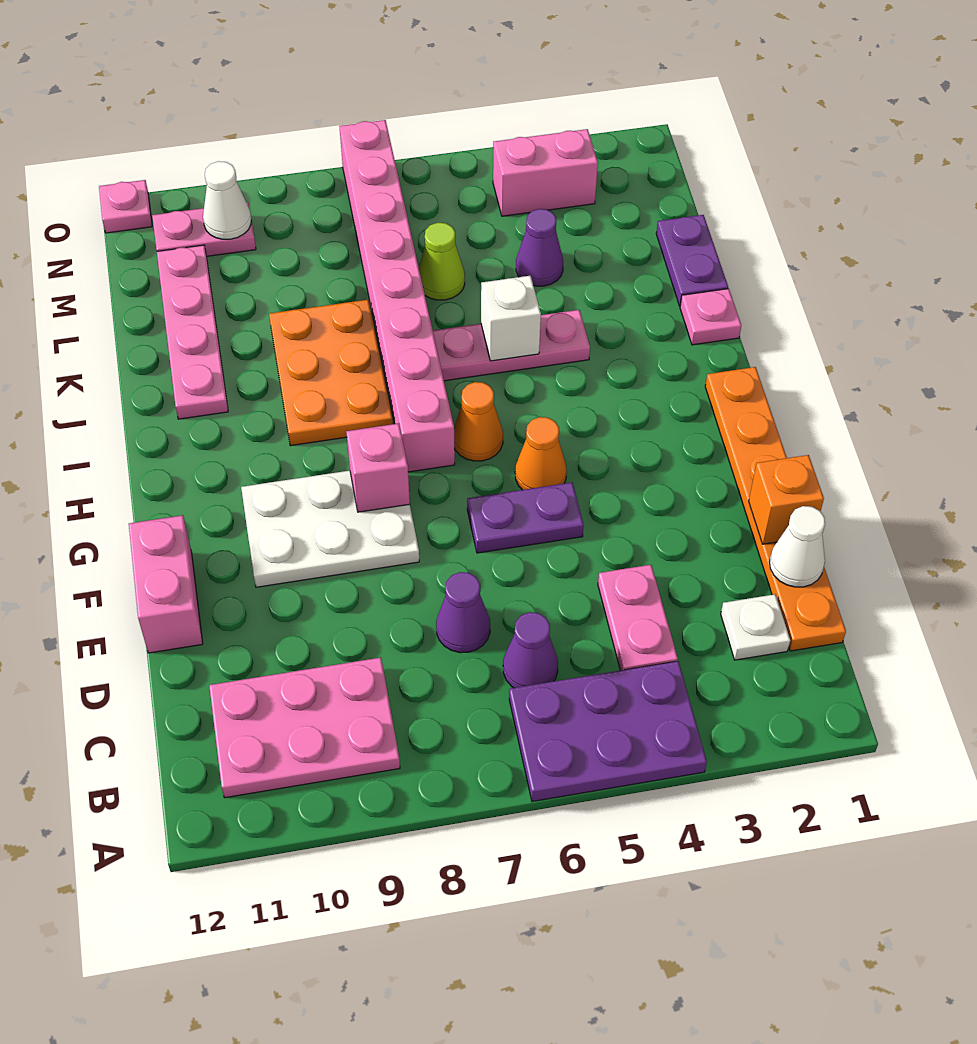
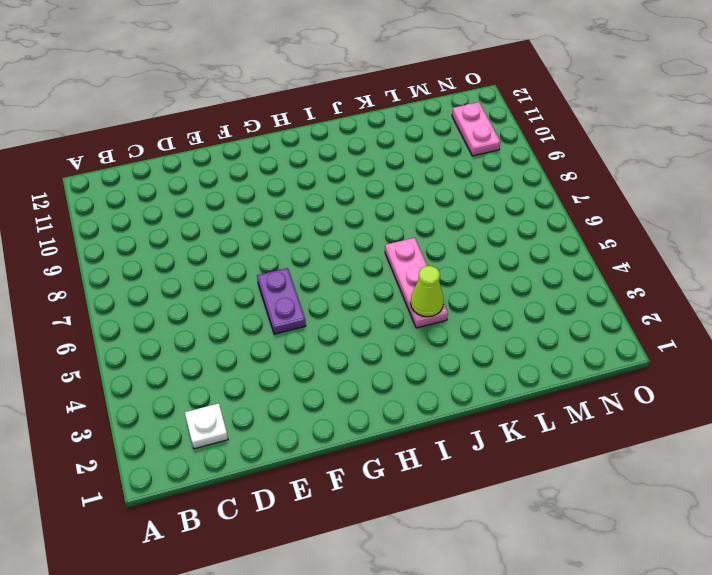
lime cone J4 level 2 -> lime cone L6 level 1
none -> purple plate A4:B6 level 1
none -> pink plate B9:C11 level 1
none -> orange plate C1:H1 level 1

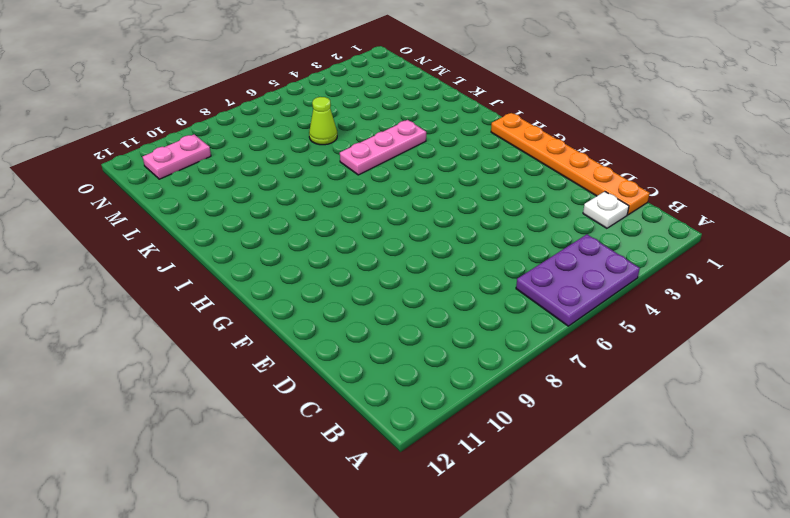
none -> pink plate B9:C11 level 1
none -> pink plate C4:D4 level 1
none -> purple cone C6 level 1

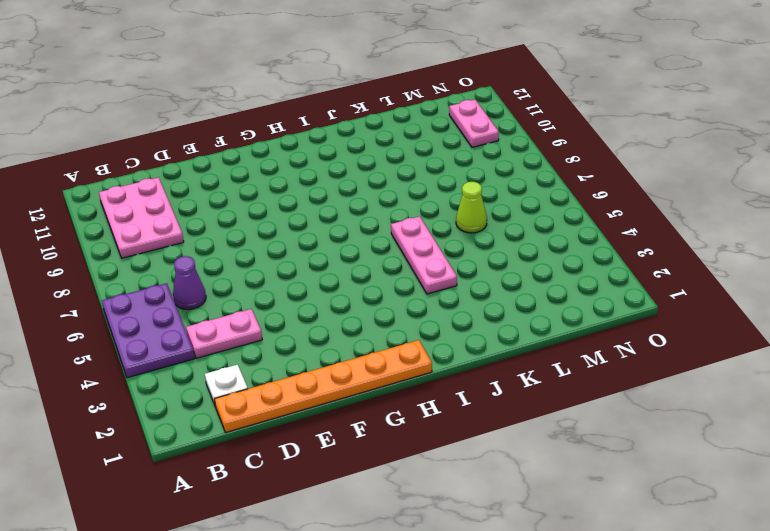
none -> purple cone D7 level 1
none -> pink brick E12:F12 level 1
none -> purple plate F5:F6 level 1

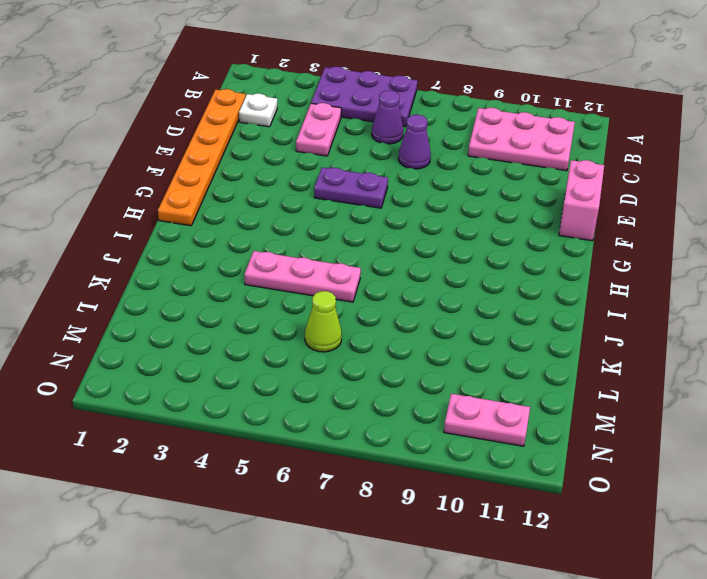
none -> white plate F8:G10 level 1
none -> orange cone G5 level 1
none -> orange cone H6 level 1

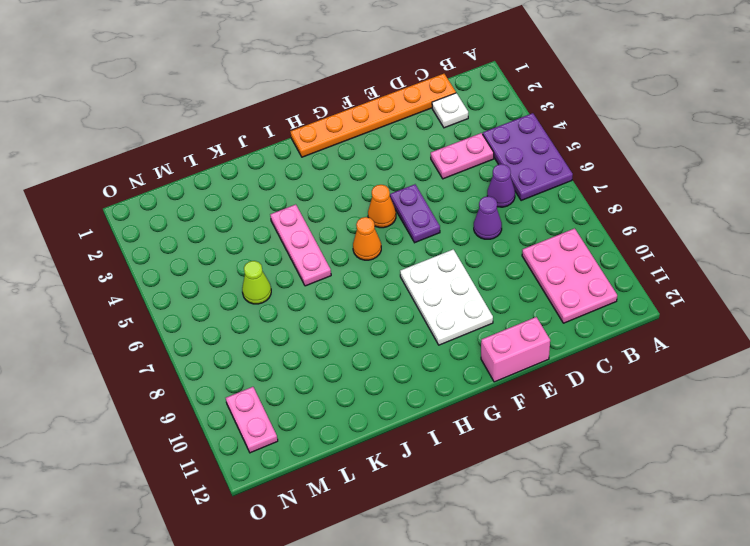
none -> pink brick H7:O7 level 1
none -> orange plate I8:K9 level 1
none -> pink plate J1 level 1

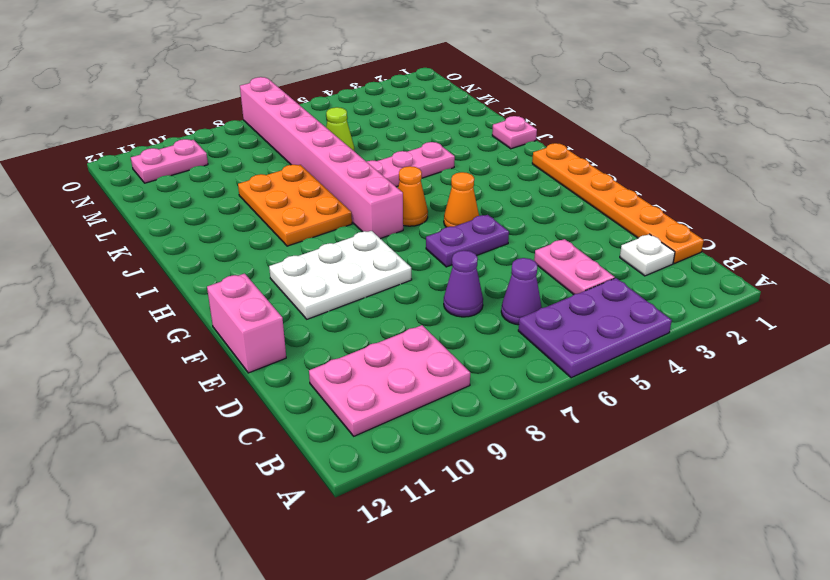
none -> pink plate J11:M11 level 1
none -> purple plate K1:L1 level 1
none -> purple cone L4 level 1

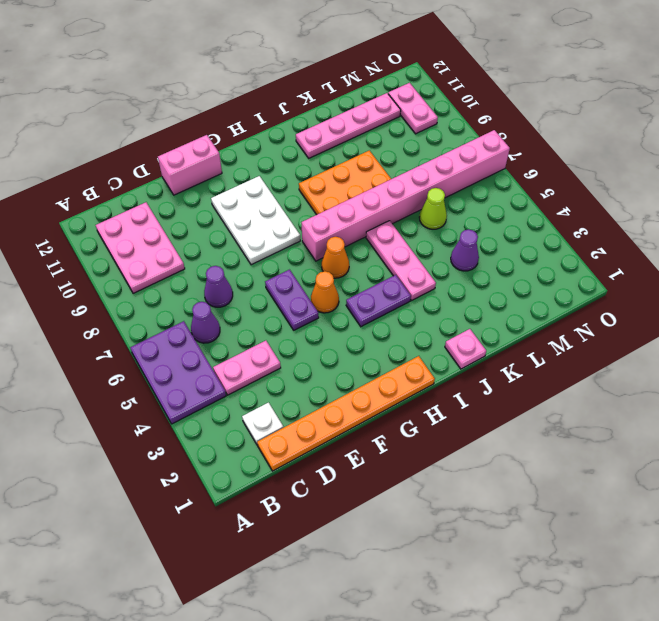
purple plate H4:I4 level 1 -> purple plate K1:L1 level 1
none -> pink brick N3:N4 level 1
none -> pink plate O12 level 1
none -> white cone D1 level 2

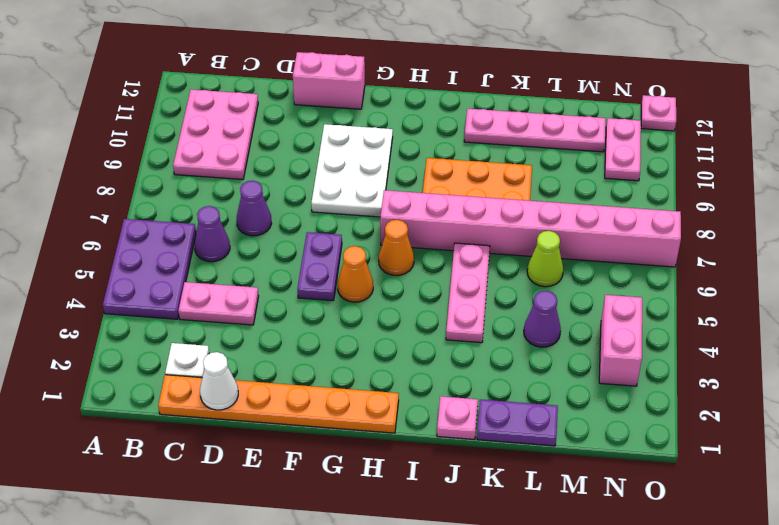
none -> orange brick E1 level 2
none -> pink brick G8 level 2
none -> white brick J5 level 2

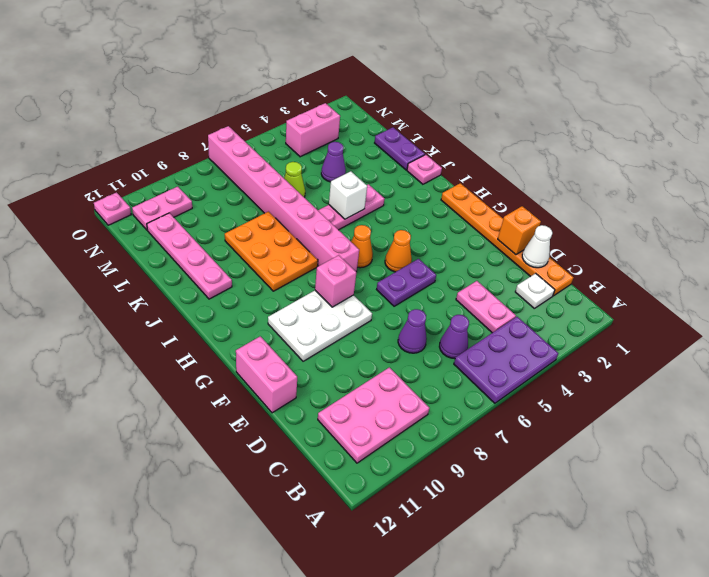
none -> white cone N10 level 2

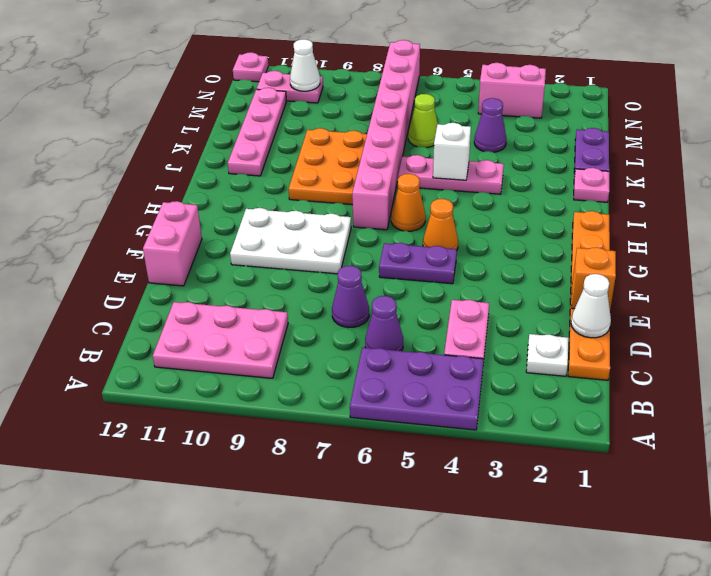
none -> pink brick G8 level 2

